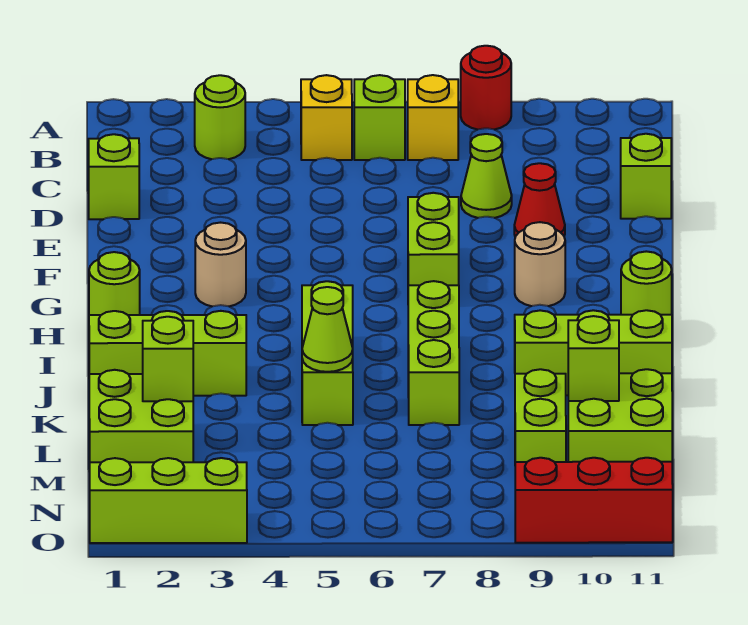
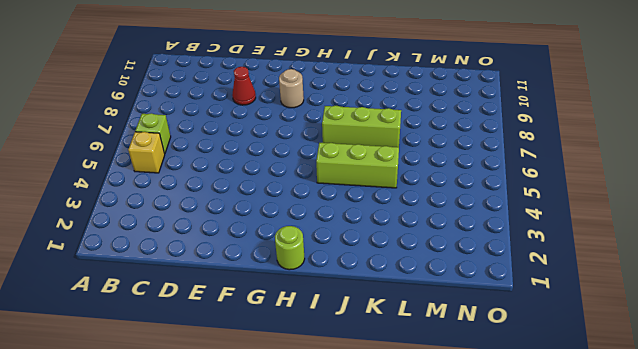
none -> red round brick A8 level 1
none -> lime round brick B3 level 1
none -> yellow brick B7 level 1

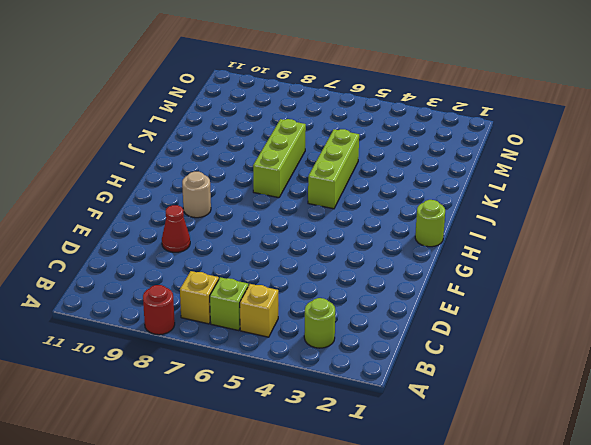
none -> lime brick D1 level 1
none -> lime cone D8 level 1
none -> lime brick D11 level 1

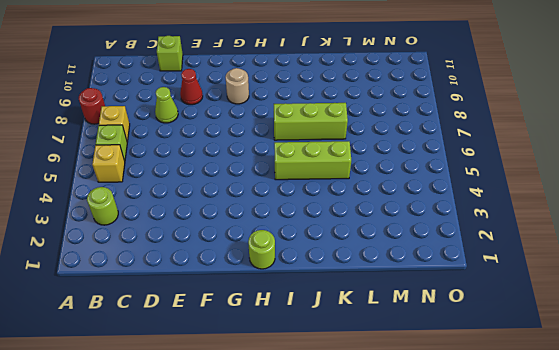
none -> lime brick D1 level 1
none -> lime brick F7:G7 level 1
none -> tan round brick G3 level 1

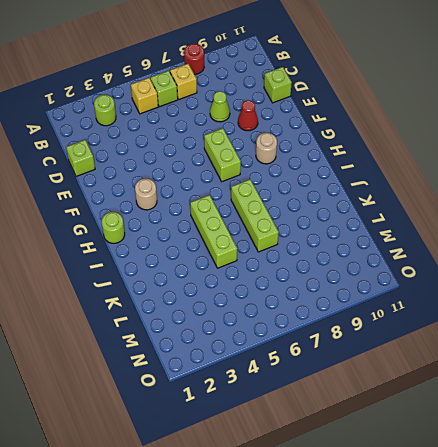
none -> lime round brick H11 level 1
none -> lime brick J1:J3 level 1
none -> lime brick J9:J11 level 1

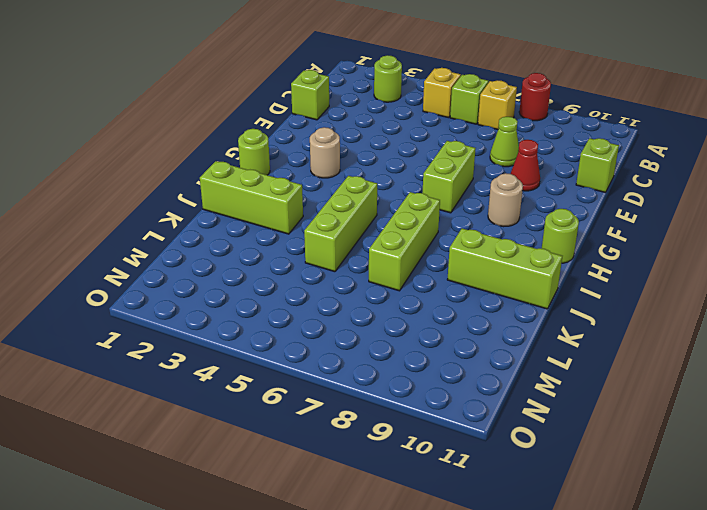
none -> lime brick L1:M2 level 1
none -> lime brick L9:M9 level 1
none -> lime brick L10:M11 level 1

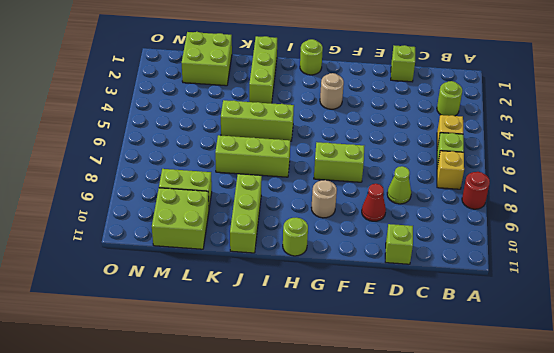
none -> lime brick O1:O3 level 1
none -> red brick O9:O11 level 1
none -> lime cone K5 level 2

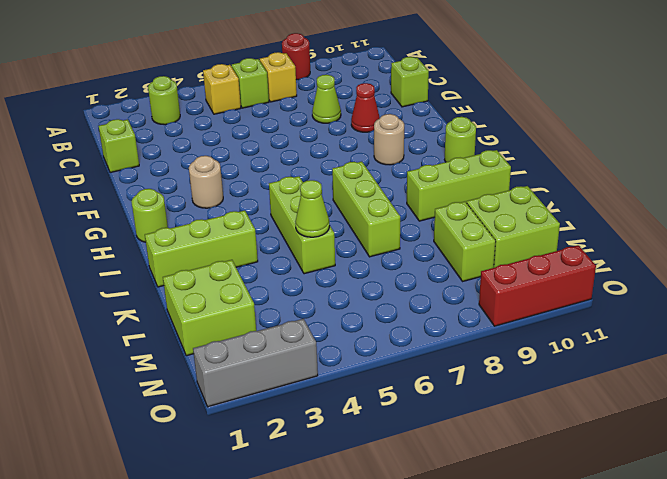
grey brick O1:O3 level 1 -> lime brick O1:O3 level 1
none -> lime brick F7:G7 level 1
none -> lime brick L2 level 2
none -> lime brick L10 level 2

